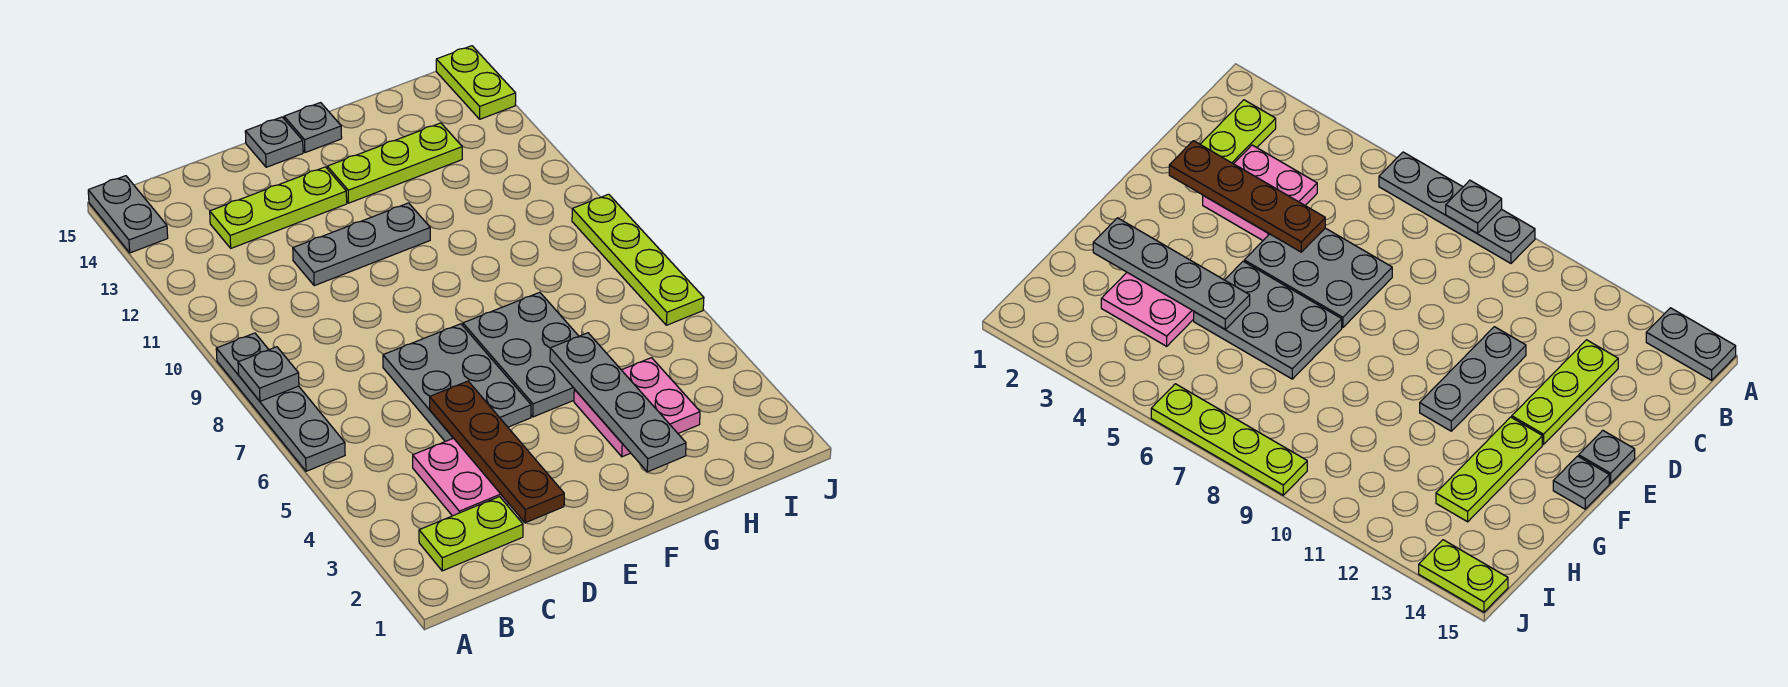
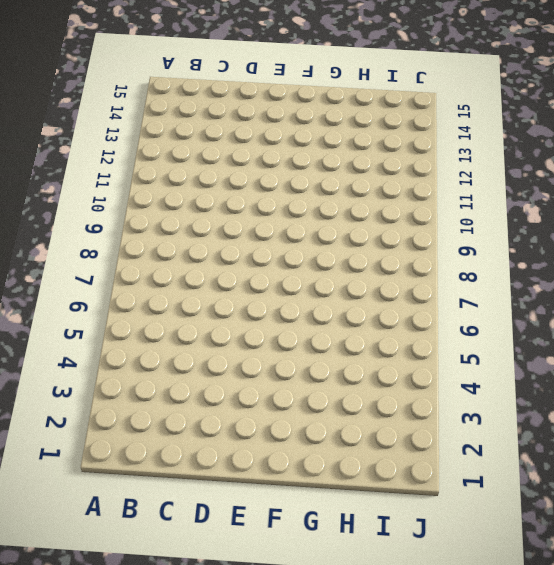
none -> grey plate A6:A9 level 1
none -> grey plate A14:A15 level 1
none -> lime plate B2:C2 level 1

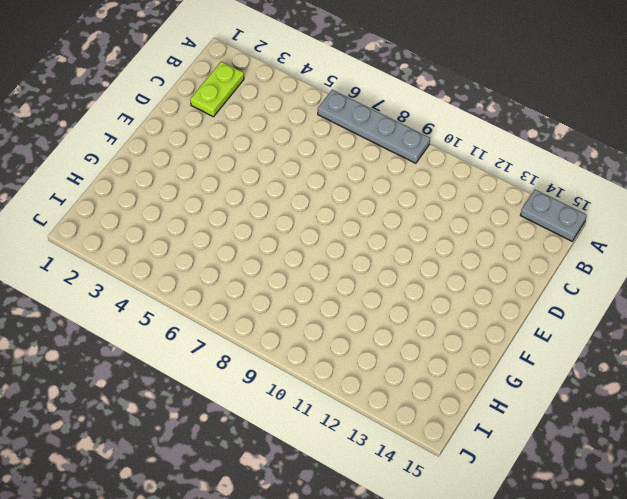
none -> pink plate C3:D4 level 1
none -> lime plate C13:E13 level 1
none -> grey plate D5:E7 level 1

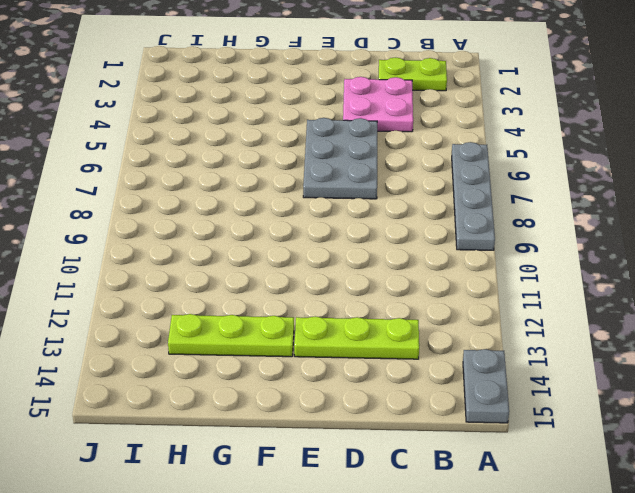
none -> grey plate D11:F11 level 1
none -> grey plate E15 level 1
none -> grey plate F5:G7 level 1

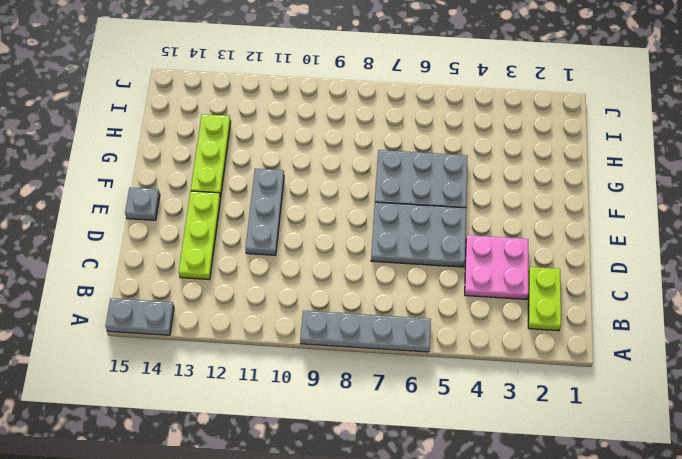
none -> grey plate F15 level 1
none -> pink plate G3:H4 level 1
none -> lime plate J6:J9 level 1

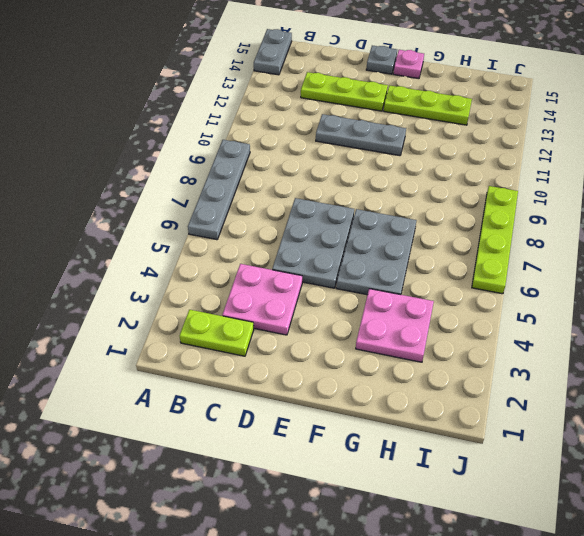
pink plate F15 level 1 -> grey plate F15 level 1
none -> lime plate J14:J15 level 1
none -> grey plate A8 level 2
none -> brown plate D2:D5 level 2

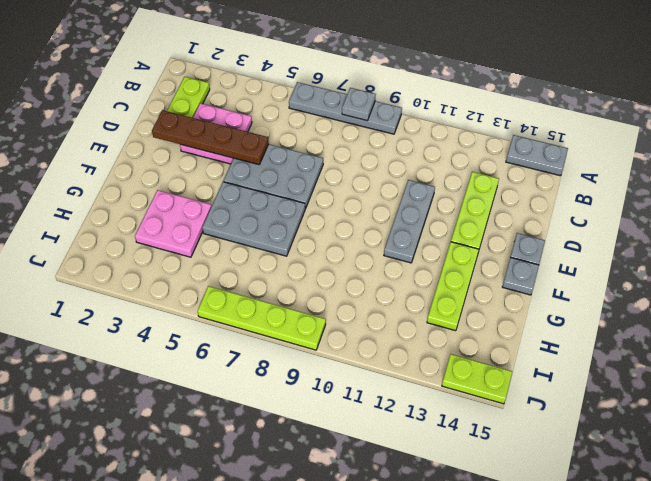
none -> grey plate G2:G5 level 2

